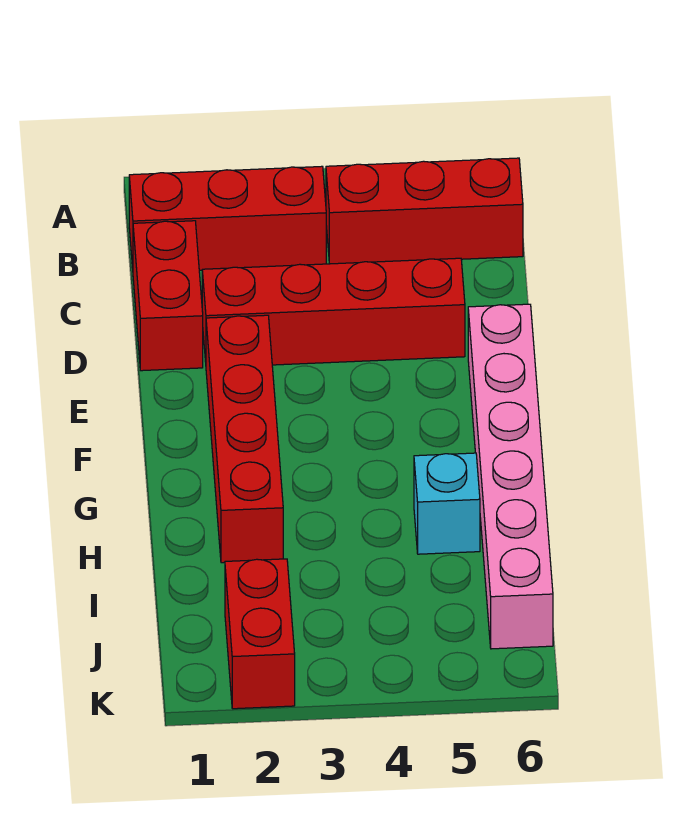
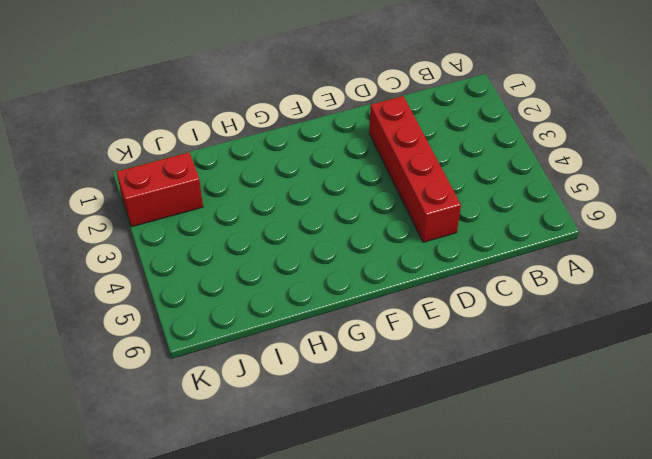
none -> red brick B1:B3 level 1
none -> red brick B4:B6 level 1

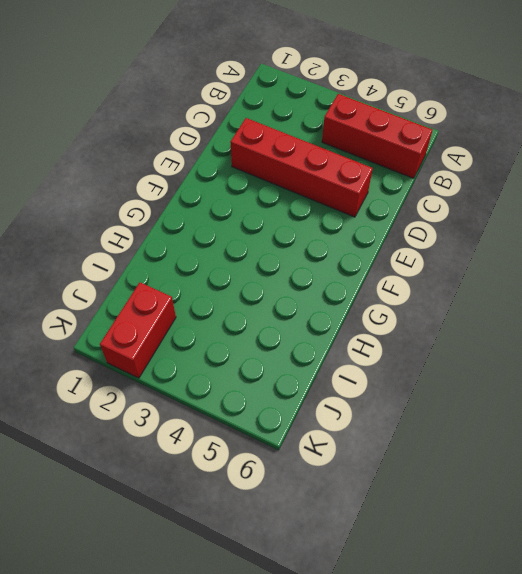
none -> red brick B1:B3 level 1
none -> red brick C1:D1 level 1

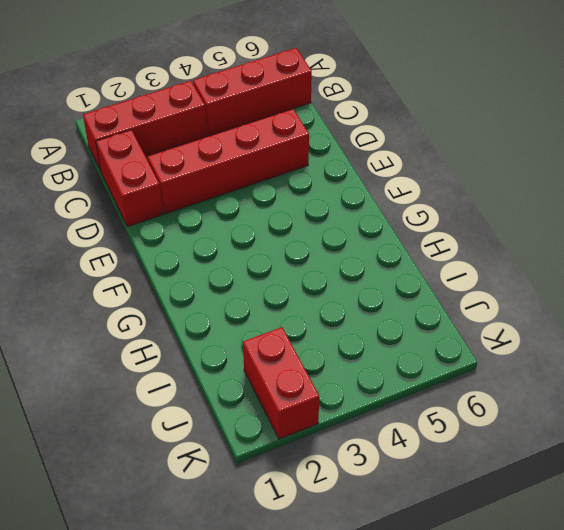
none -> red brick E2:H2 level 1
none -> pink brick E6:J6 level 1

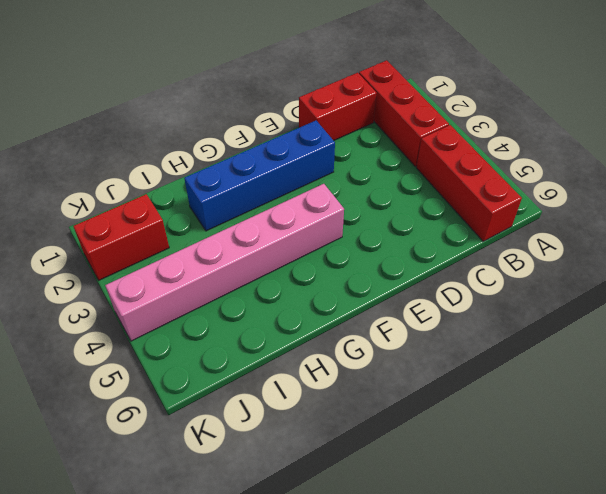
blue brick E2:H2 level 1 -> red brick E2:H2 level 1
pink brick F4:K4 level 1 -> pink brick E6:J6 level 1
none -> red brick D2:D5 level 1
none -> cyan brick H5 level 1

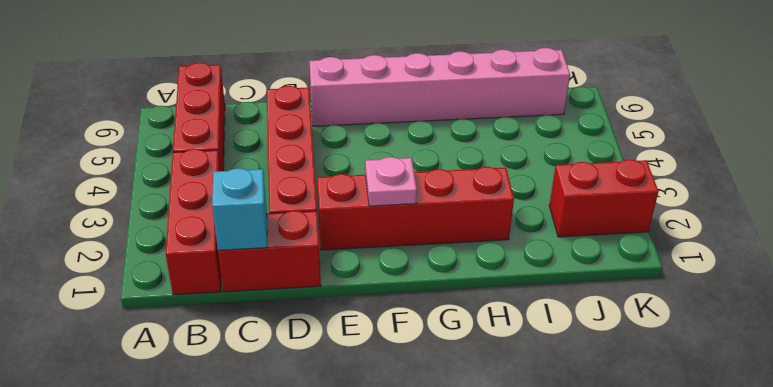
cyan brick C1 level 2 -> cyan brick H5 level 1
pink plate F2 level 2 -> none

